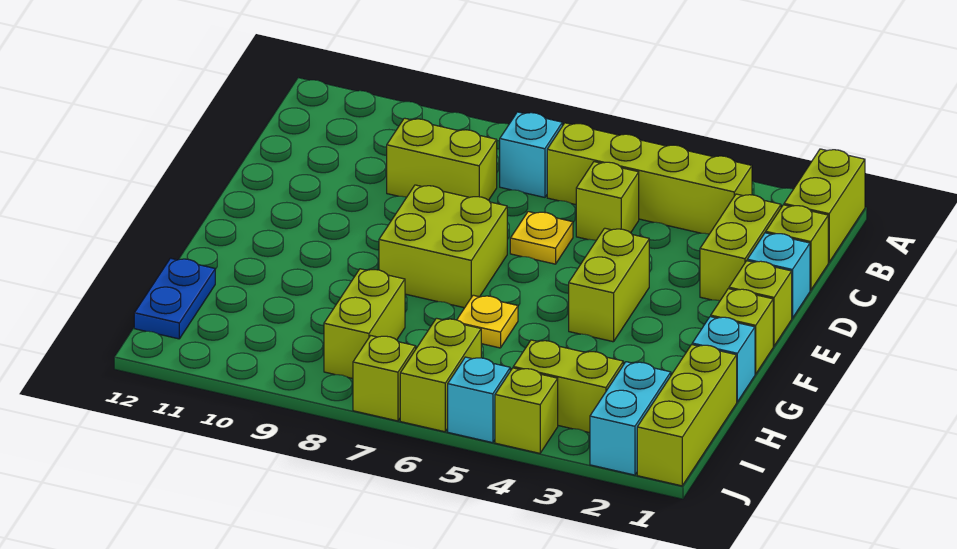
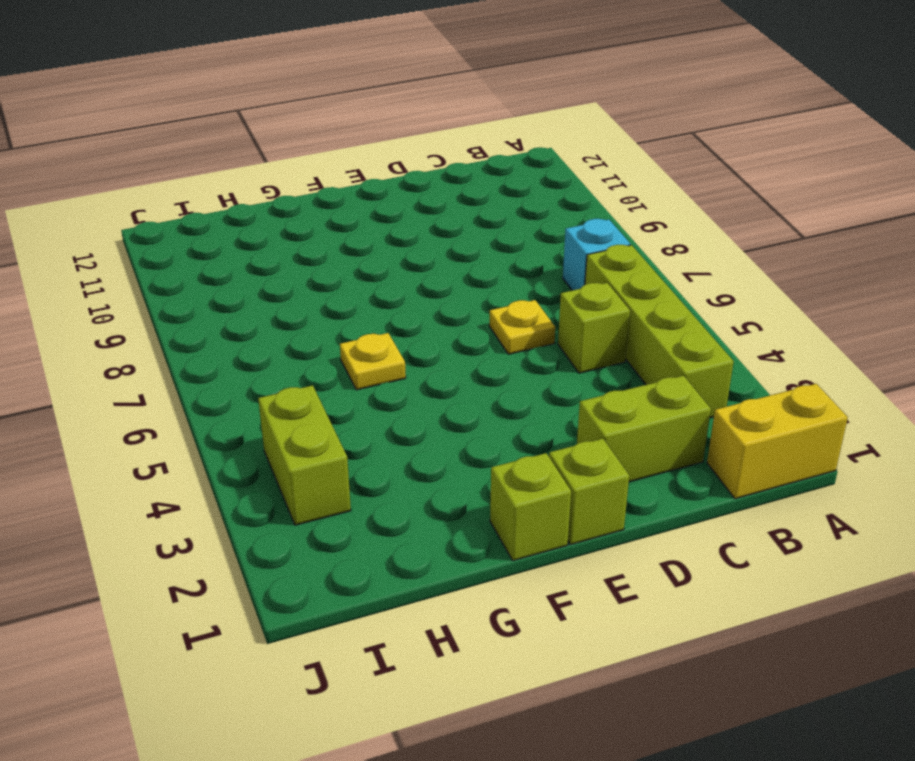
yellow brick A1:B1 level 1 -> lime brick A1:B1 level 1
none -> lime brick C1 level 1
none -> lime brick C8:C9 level 1
none -> cyan brick D1 level 1

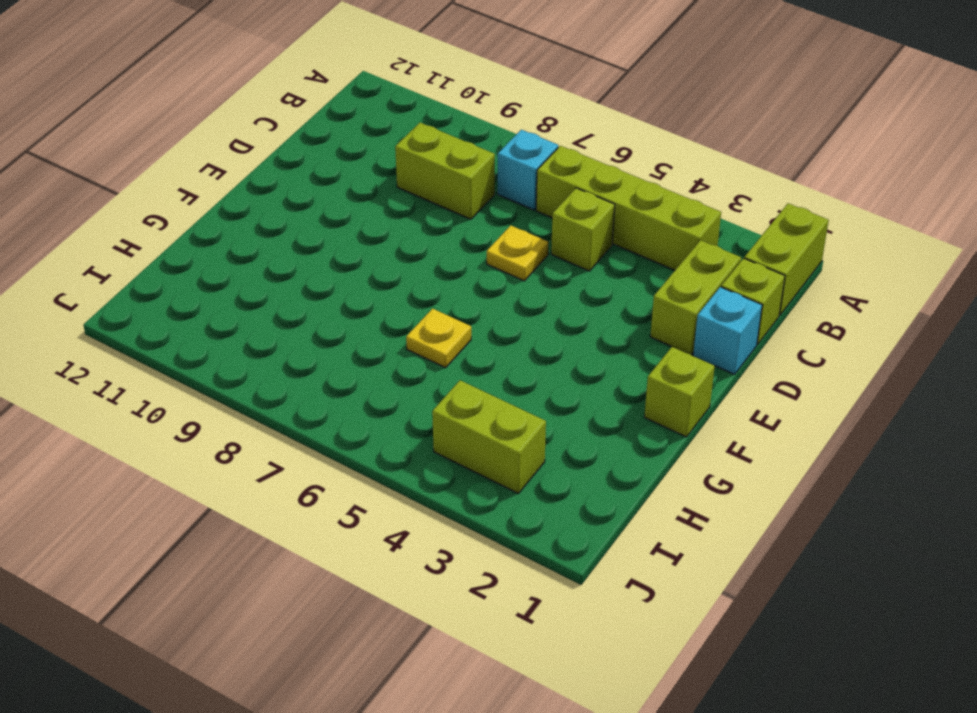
none -> lime brick E1 level 1
none -> lime brick E4:F4 level 1
none -> lime brick E7:F8 level 1

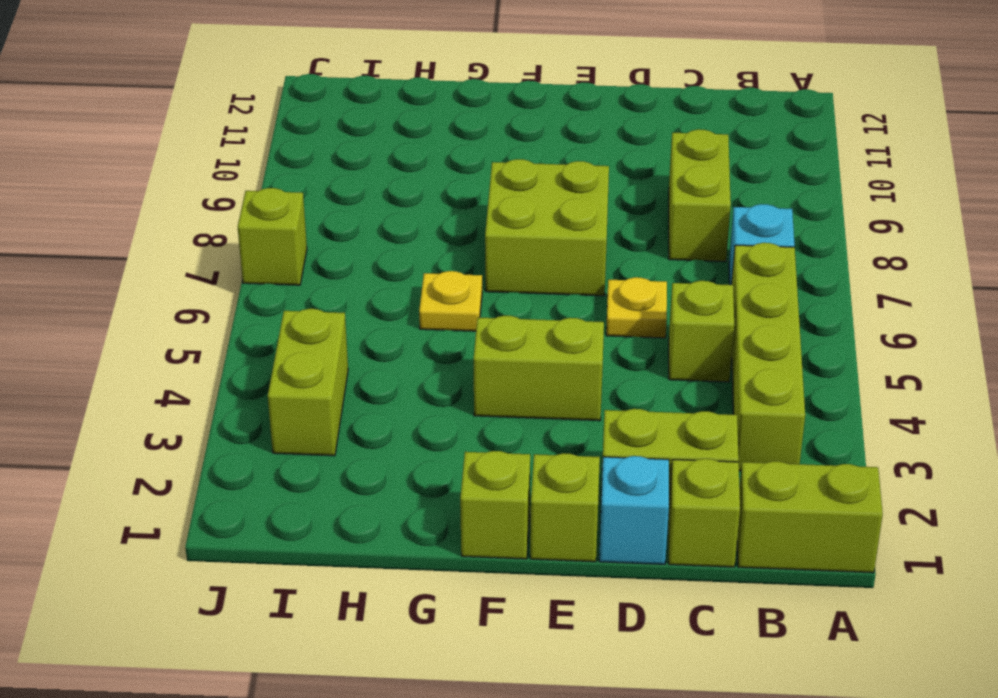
none -> cyan brick G1 level 1
none -> lime brick H1:J1 level 1
none -> lime brick H8:I8 level 1

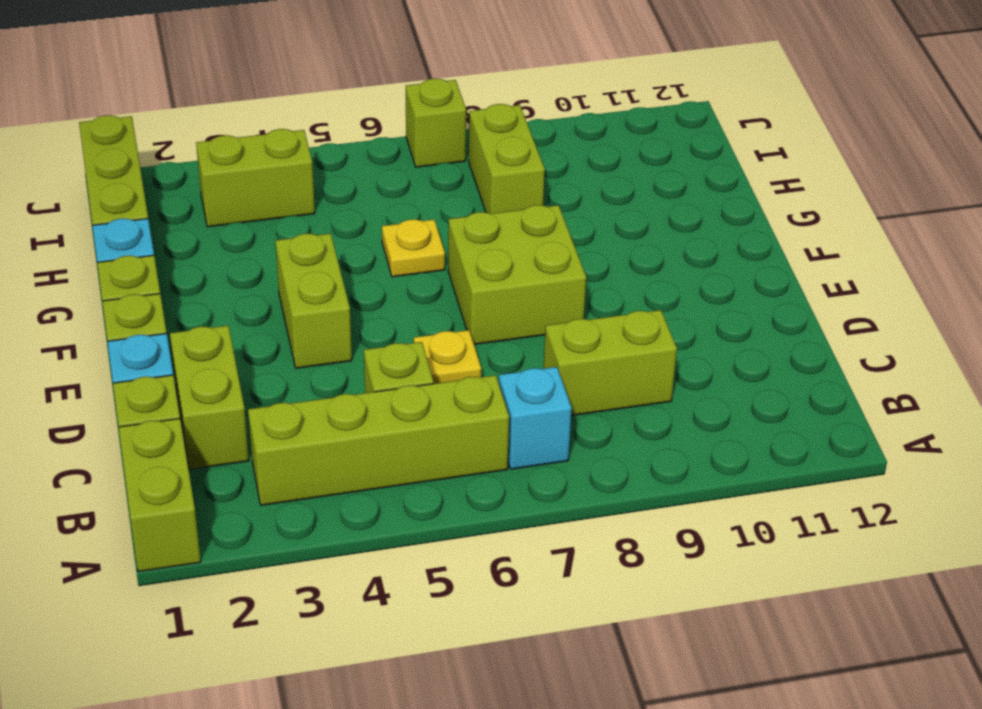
none -> blue plate H12:I12 level 1
none -> cyan brick I2:J2 level 1
none -> lime brick I6:J6 level 1

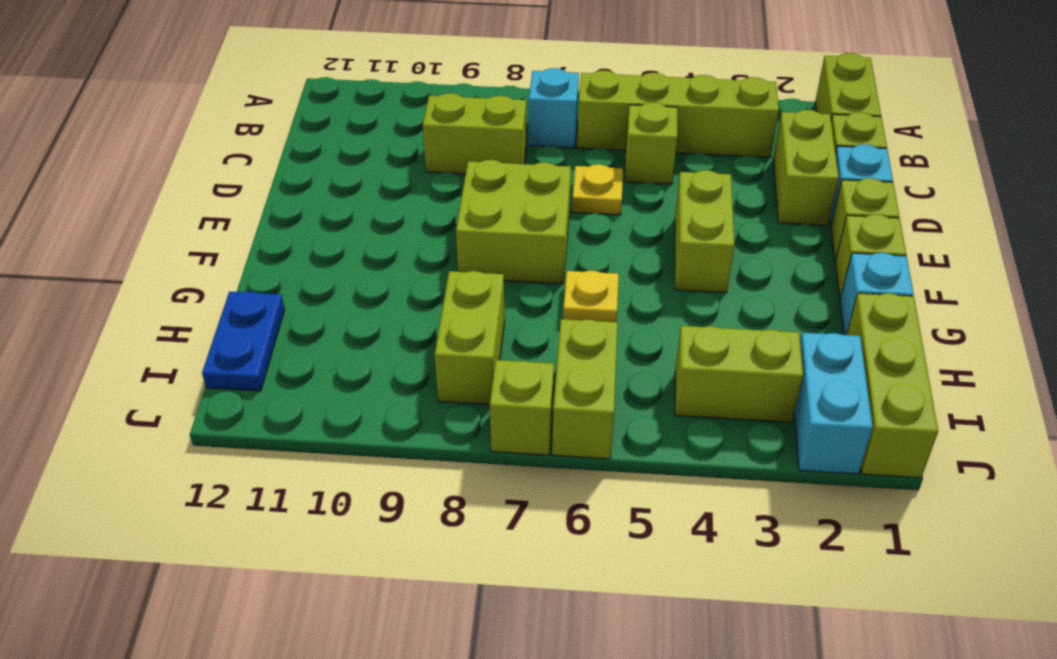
none -> lime brick J4 level 1
none -> cyan brick J5 level 1

